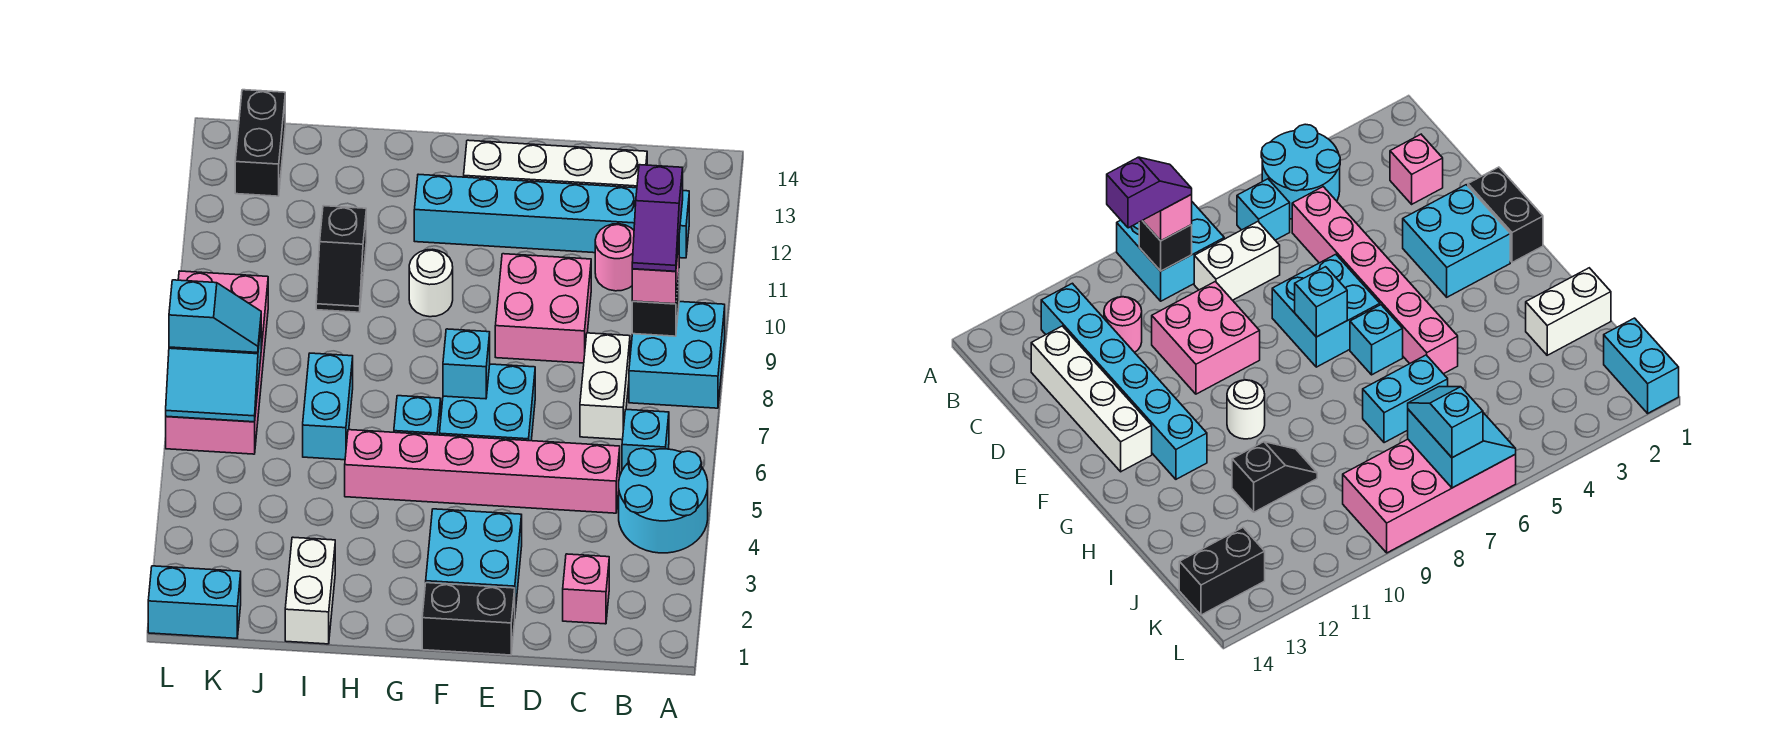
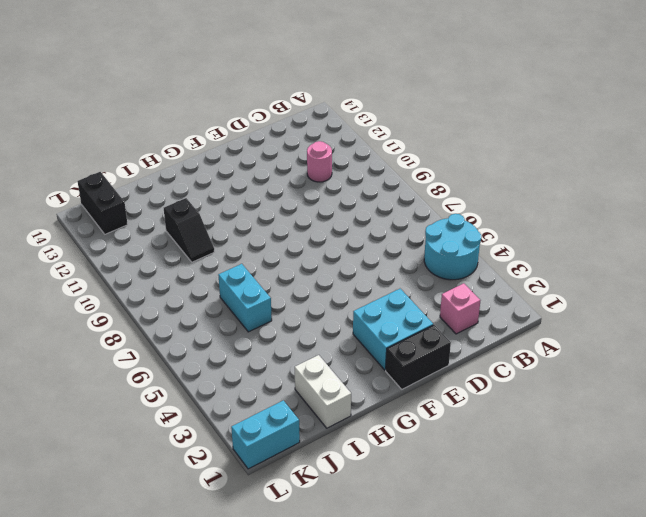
none -> cyan brick A8:B9 level 1
none -> cyan brick B6 level 1
none -> cyan brick B12:G12 level 1

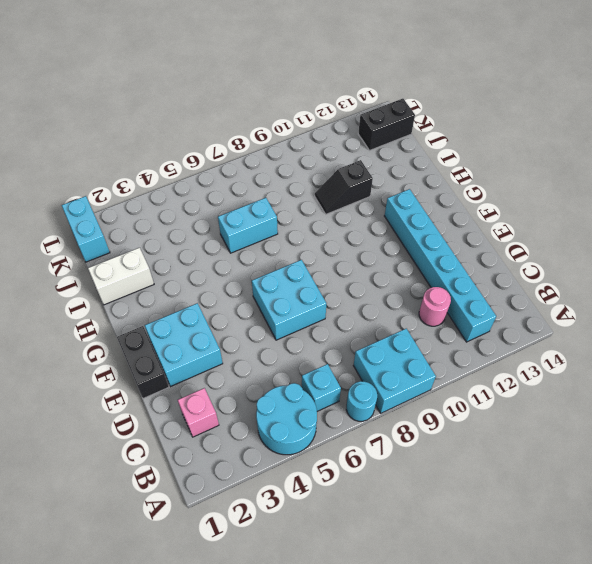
cyan round brick A7 level 1 -> none
none -> pink brick C5:H5 level 1
none -> white brick C7:C8 level 1
none -> white brick C13:F13 level 1

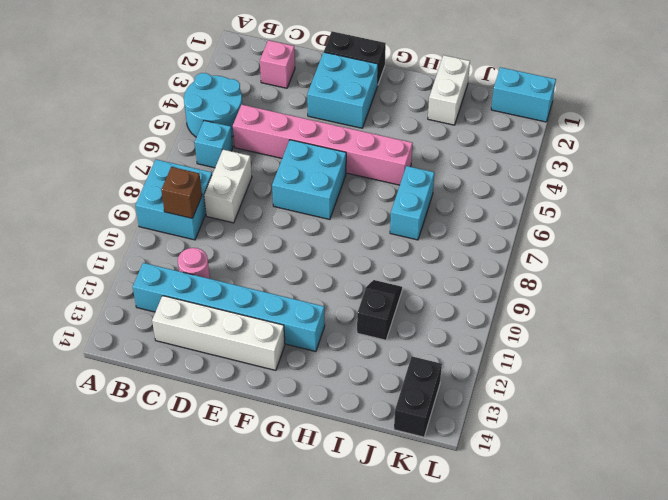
brown brick B9 level 2 -> black brick B9 level 2
none -> pink brick D9:E10 level 1
none -> cyan brick G6 level 1
none -> white round brick G10 level 1

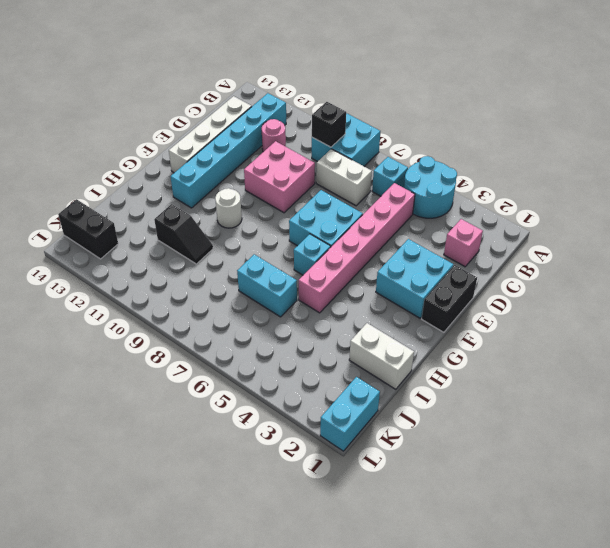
none -> pink brick K6:L9 level 1
none -> cyan brick F7 level 2
none -> cyan slope K6:L7 level 2 top 7

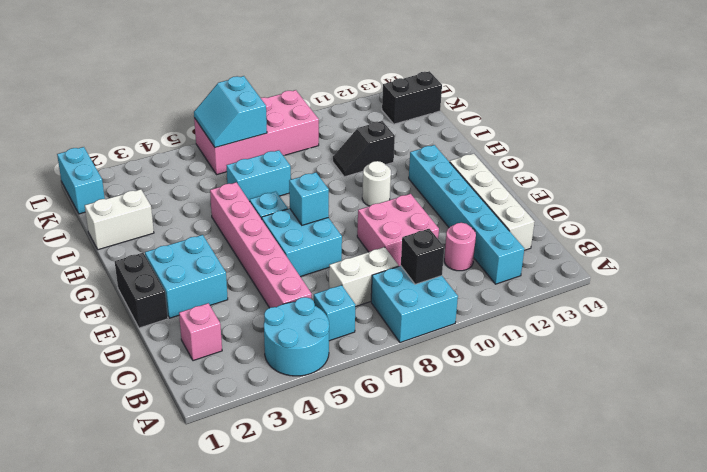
none -> pink brick B9 level 3
none -> cyan slope K7:L7 level 3 top L
none -> purple slope B9:B10 level 4 top 10

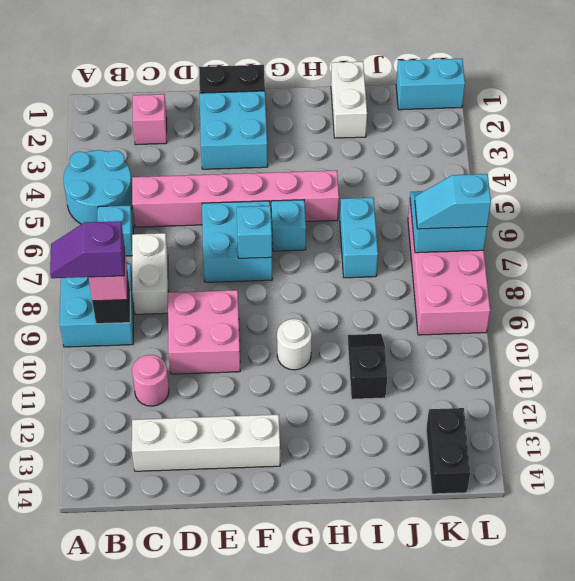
purple slope A9:B9 level 4 top B -> purple slope B9:B10 level 4 top 10
none -> cyan brick B12:G12 level 1

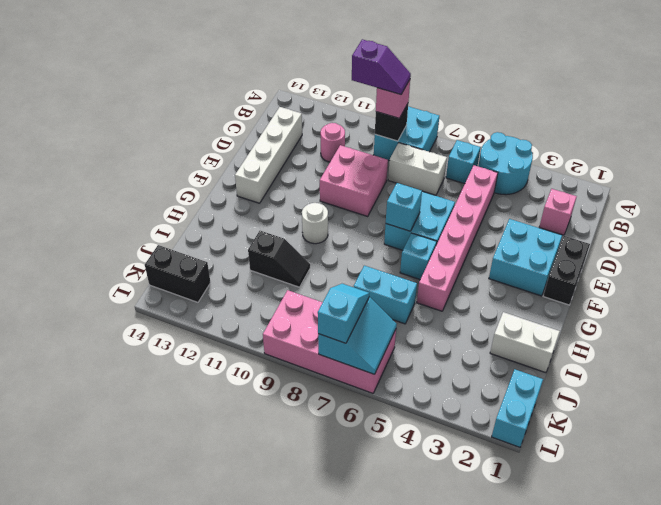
none -> cyan brick B12:G12 level 1

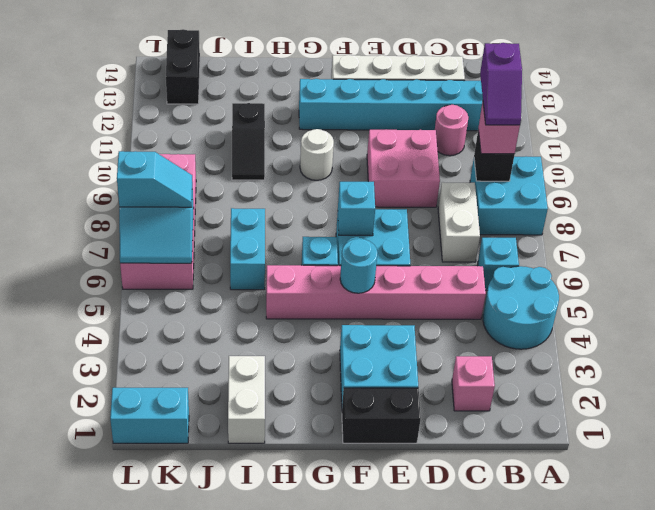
cyan round brick F5 level 2 -> none

